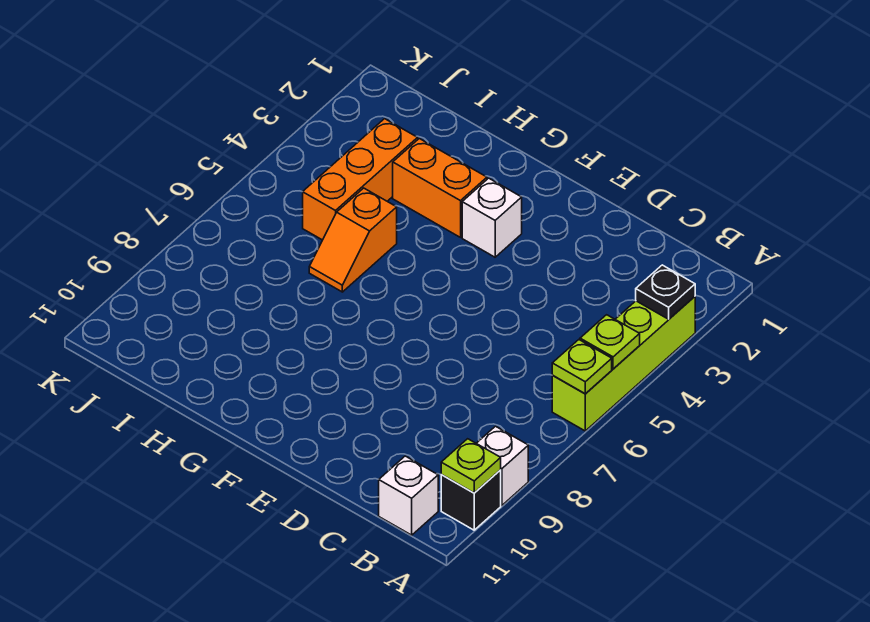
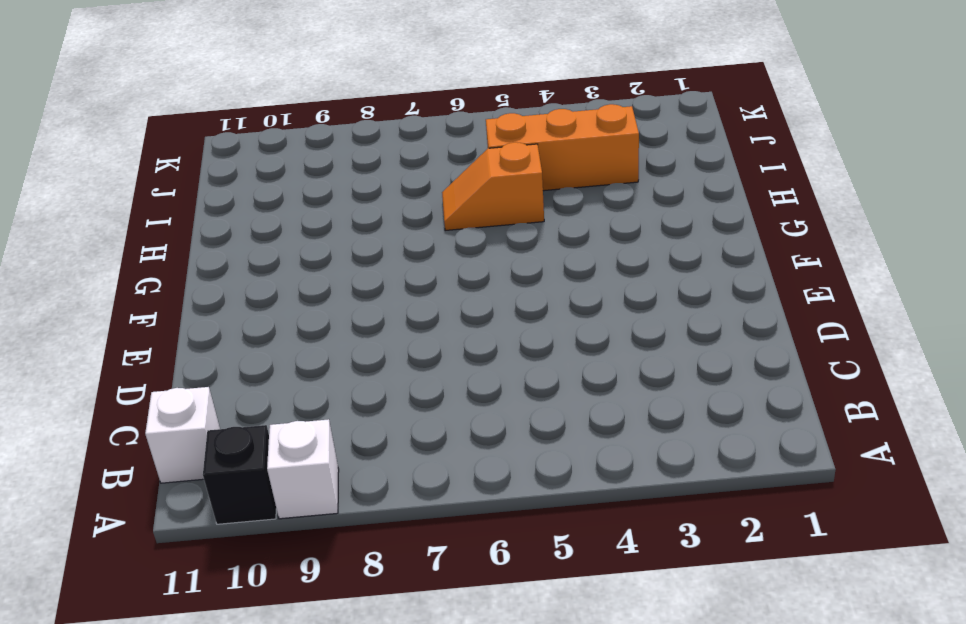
none -> lime brick A3:A6 level 1
none -> white brick F3 level 1
none -> orange brick G3:H3 level 1

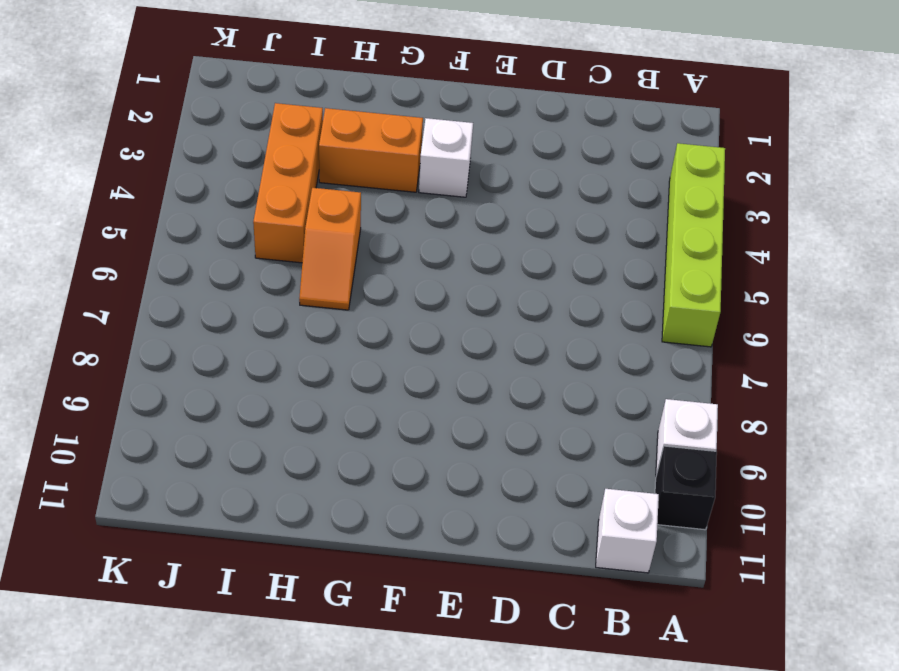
none -> black plate A3 level 2
none -> lime plate A5 level 2
none -> lime plate A6 level 2

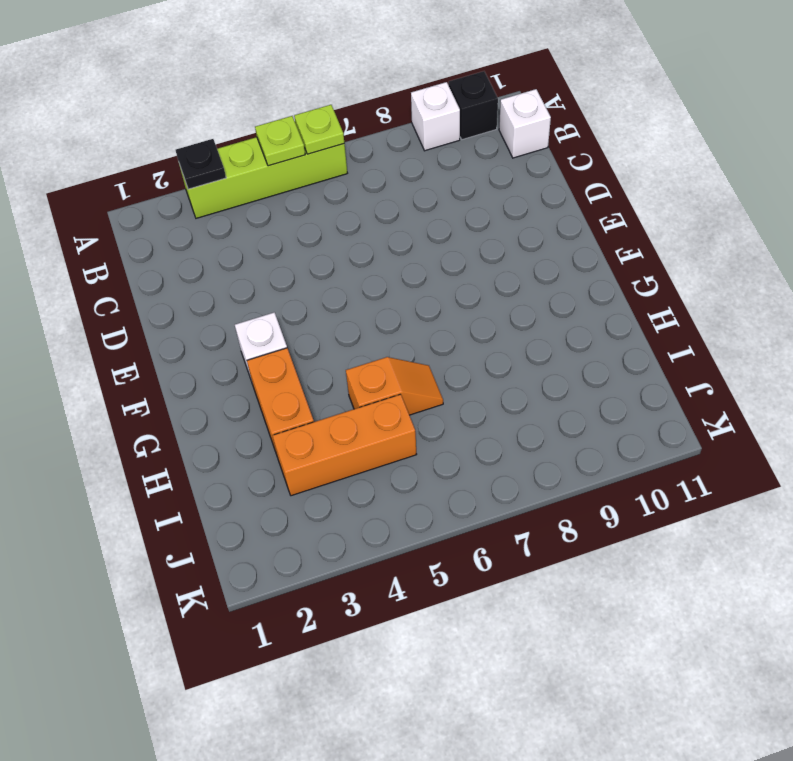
none -> lime plate A10 level 2

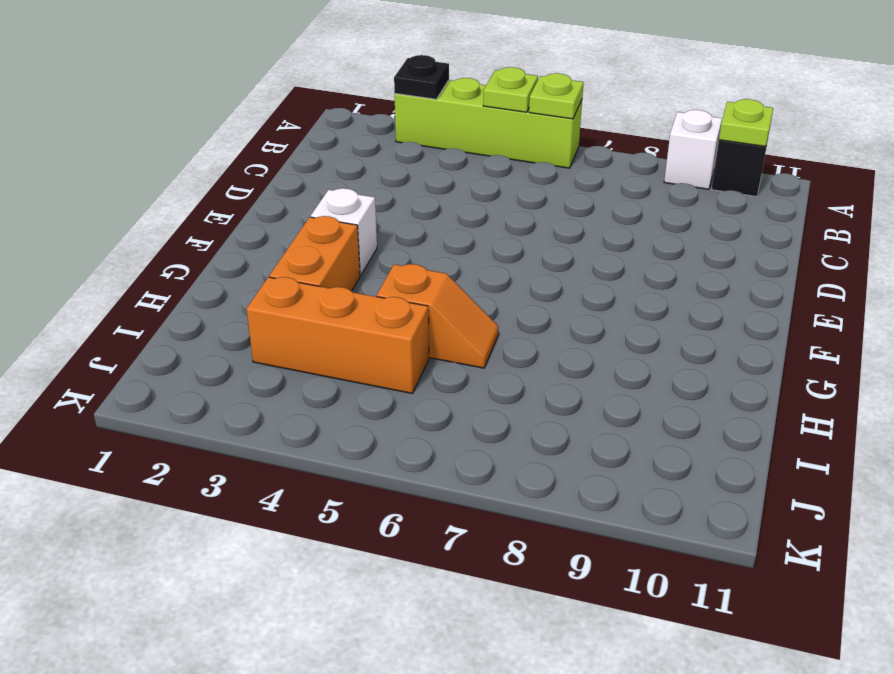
none -> white brick B11 level 1

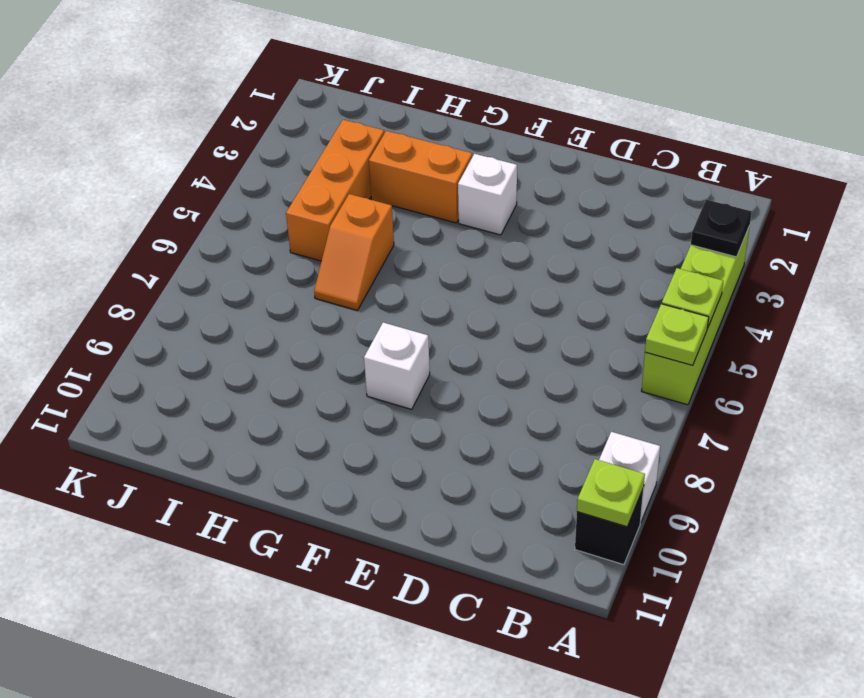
white brick F8 level 1 -> white brick B11 level 1

